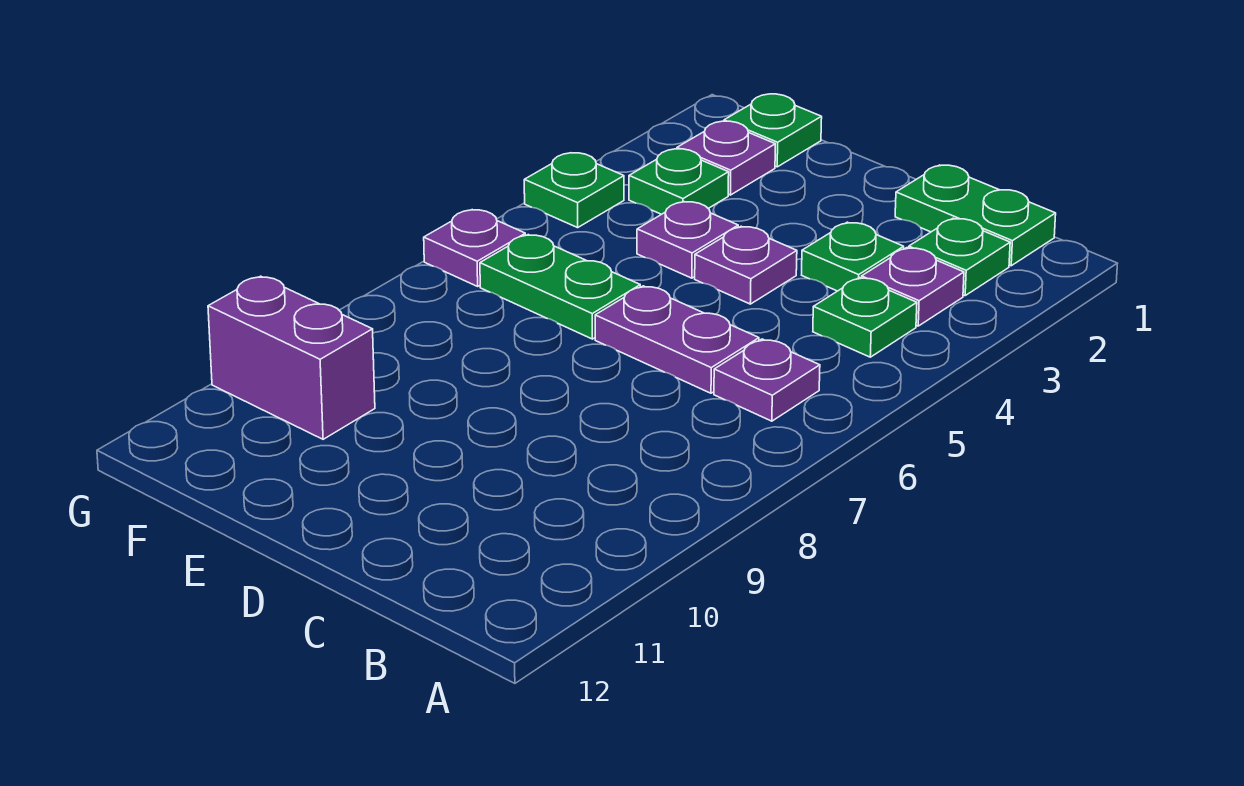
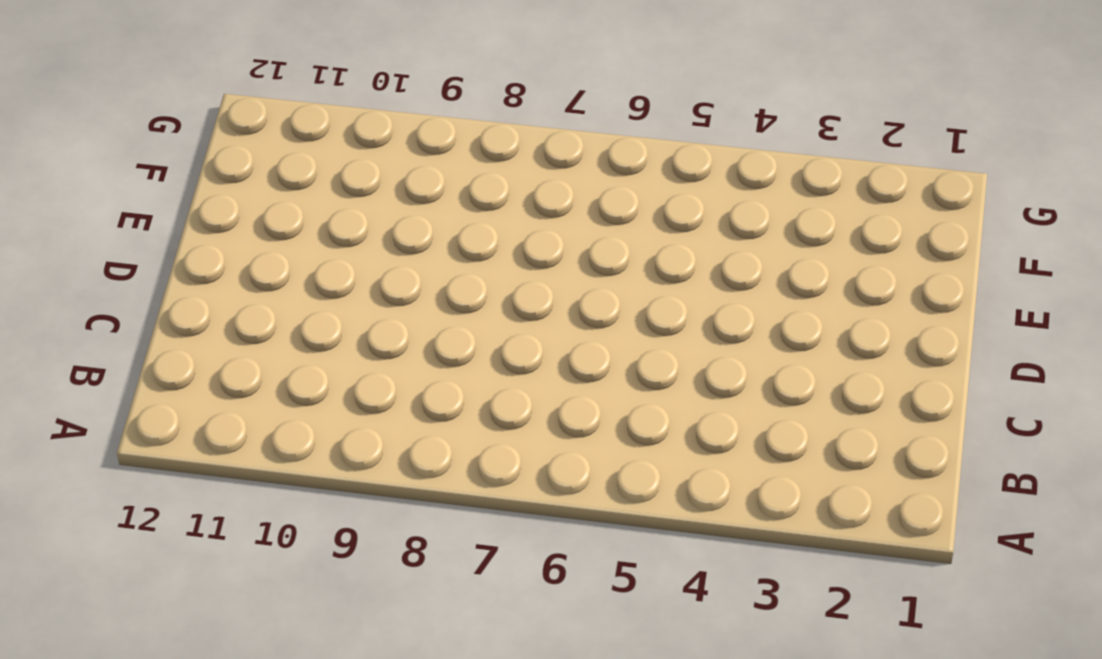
none -> green plate B1:C1 level 1
none -> green plate B2 level 1
none -> purple plate B3 level 1

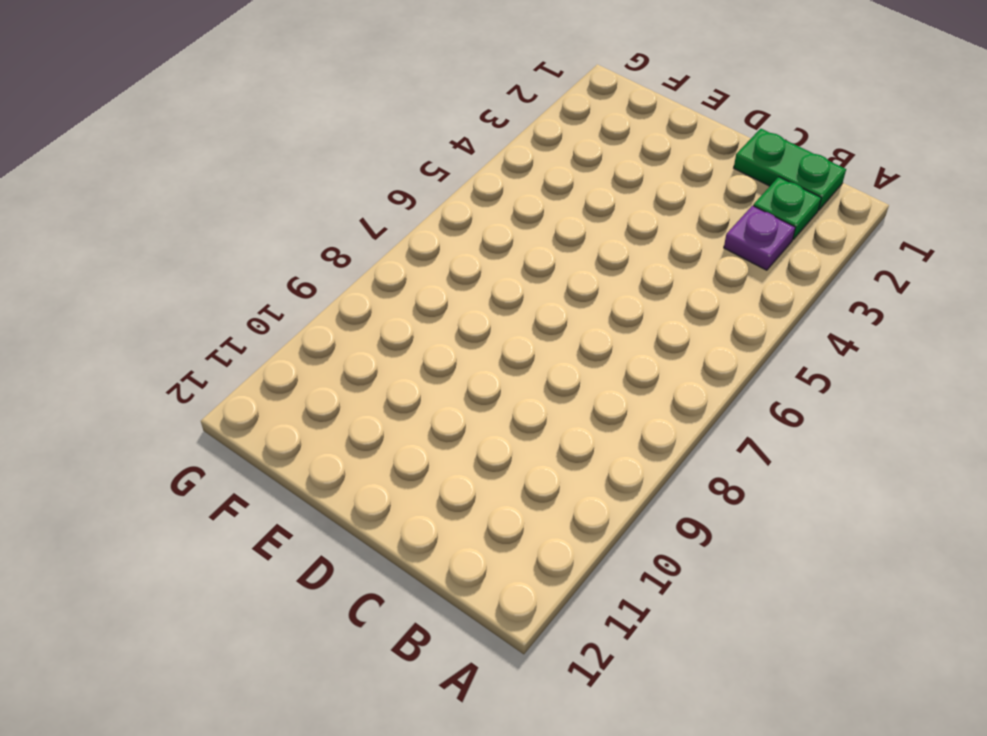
none -> green plate B4 level 1
none -> purple plate B6 level 1
none -> green plate C3 level 1

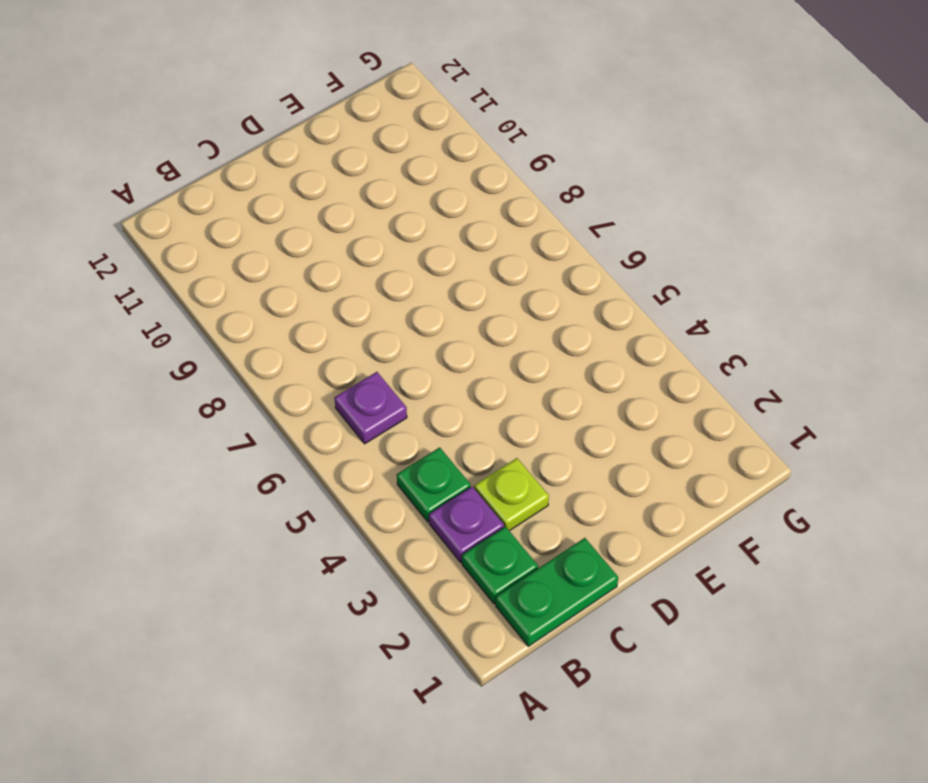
lime plate C3 level 1 -> green plate C3 level 1
none -> purple plate C6:D6 level 1
none -> purple plate D4 level 1
none -> purple plate E4 level 1

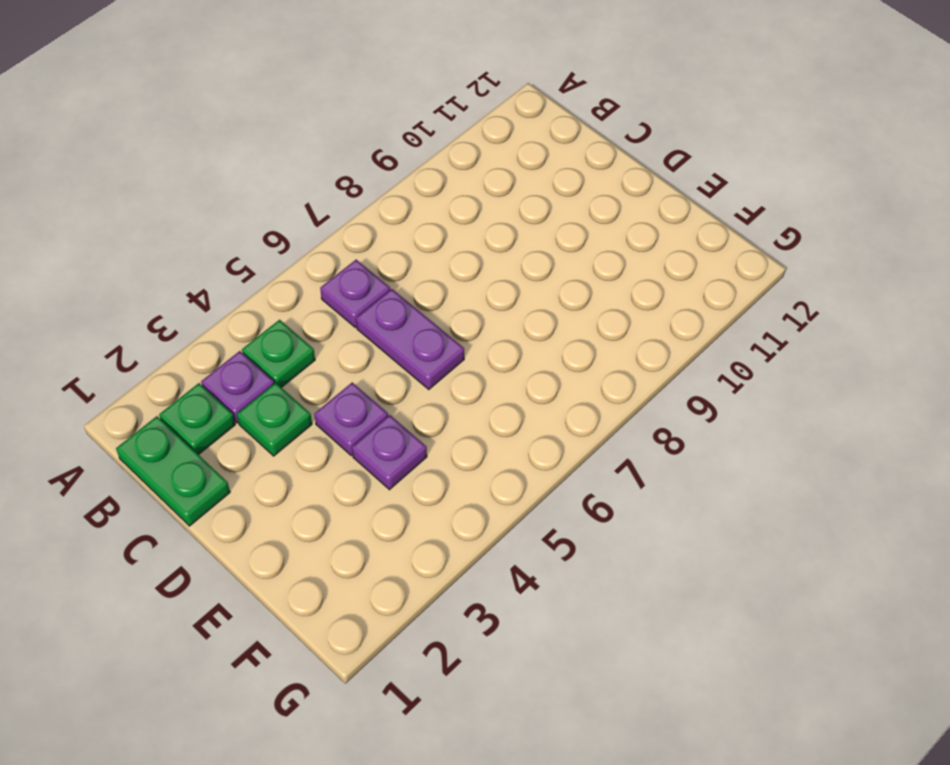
none -> green plate E6:F6 level 1
none -> green plate F1 level 1
none -> purple plate F2 level 1

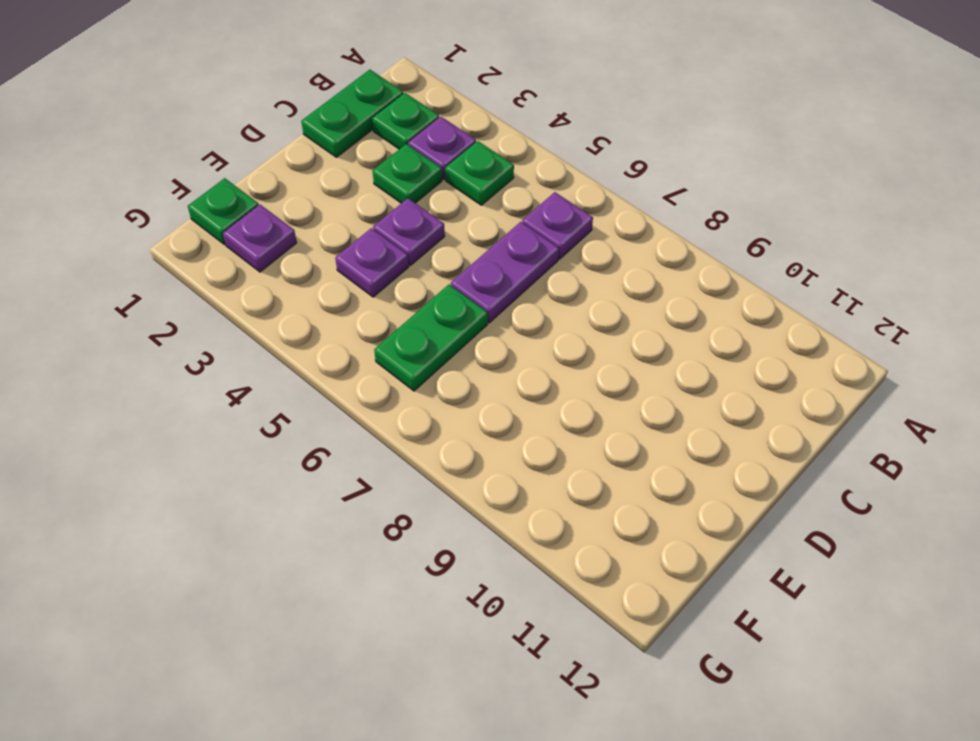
none -> green plate F3 level 1
none -> purple brick F10:G10 level 1
none -> green plate G4 level 1

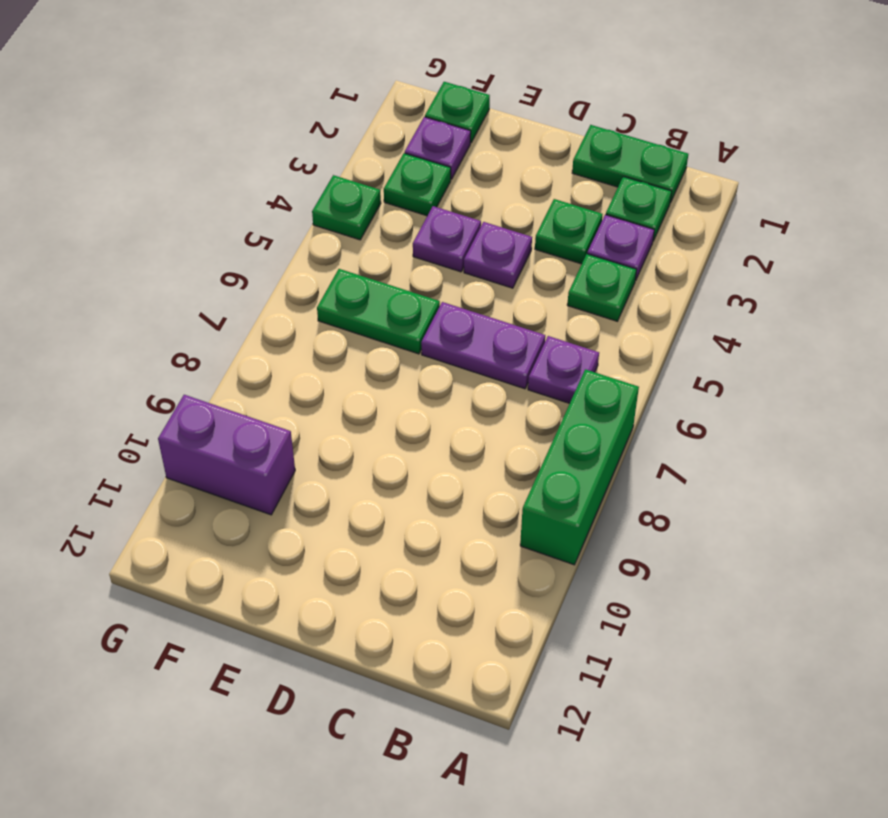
green brick A7:A9 level 1 -> none
none -> purple plate G6 level 1

